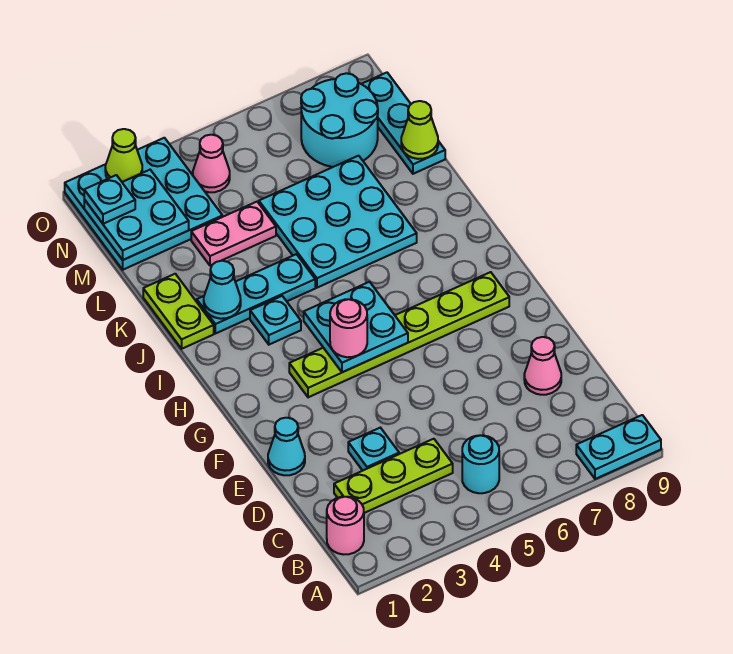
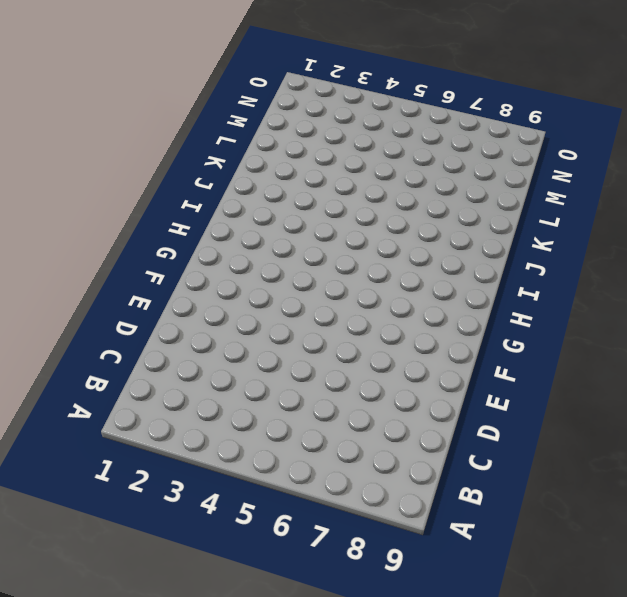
none -> cyan plate A8:A9 level 1
none -> pink round brick B1 level 1
none -> cyan round brick B5 level 1

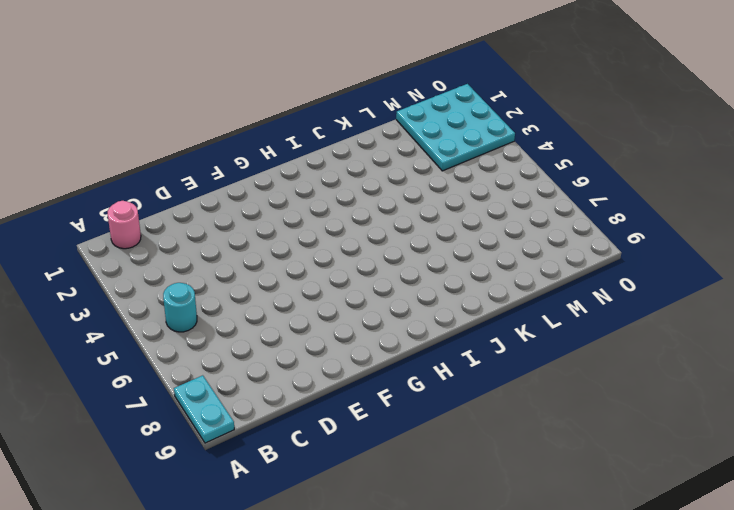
none -> lime plate C2:C4 level 1
none -> cyan plate D3 level 1
none -> pink cone D8 level 1

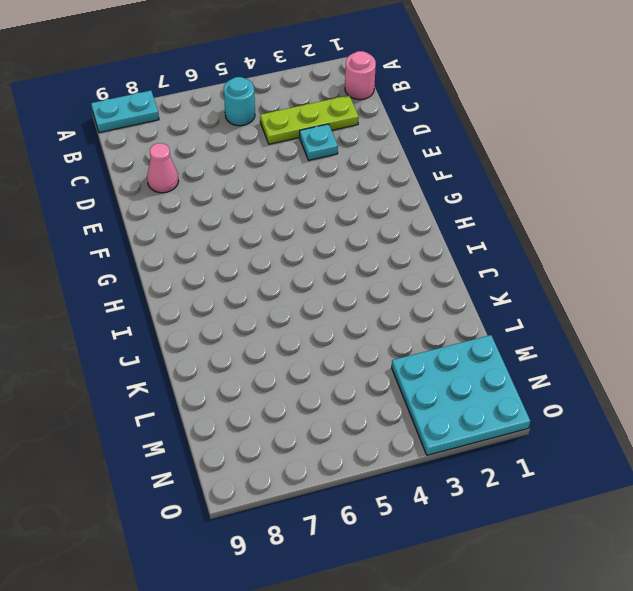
none -> cyan cone E1 level 1
none -> lime plate G3:G8 level 1
none -> cyan plate I3 level 1

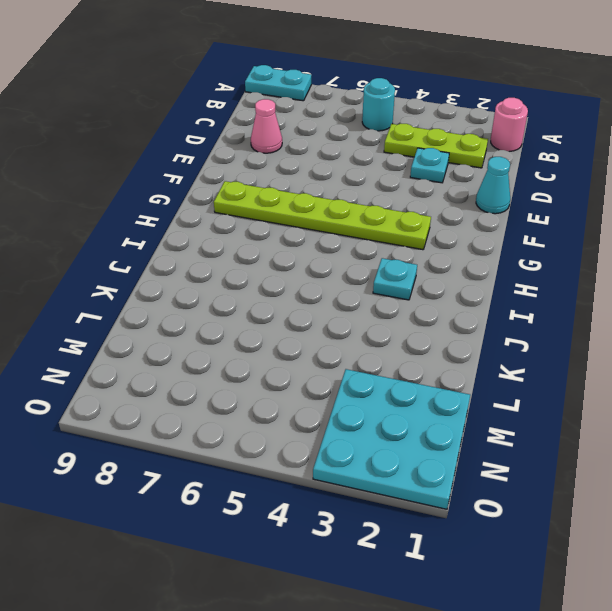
none -> lime plate J1:K1 level 1
none -> cyan plate J2:J4 level 1
none -> cyan plate J5:L7 level 1

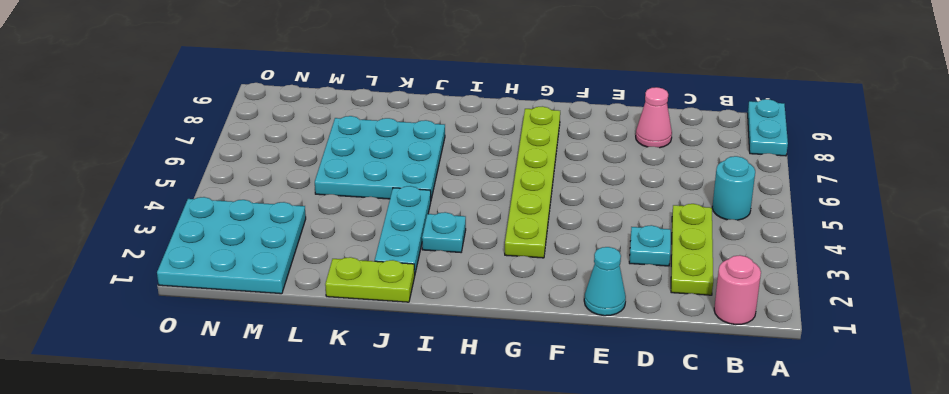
none -> pink plate L3:L4 level 1
none -> cyan plate L9:N9 level 1
none -> cyan round brick M7:N8 level 1

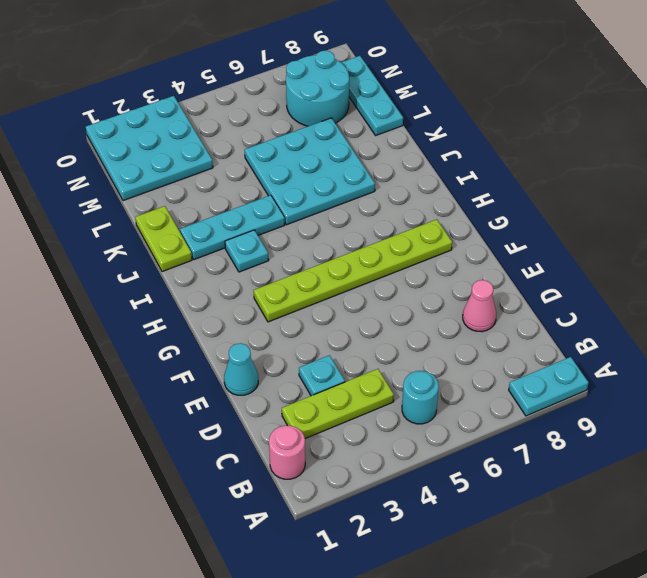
none -> pink plate L3:L4 level 1
none -> pink cone N4 level 1
none -> cyan plate G4:H5 level 2

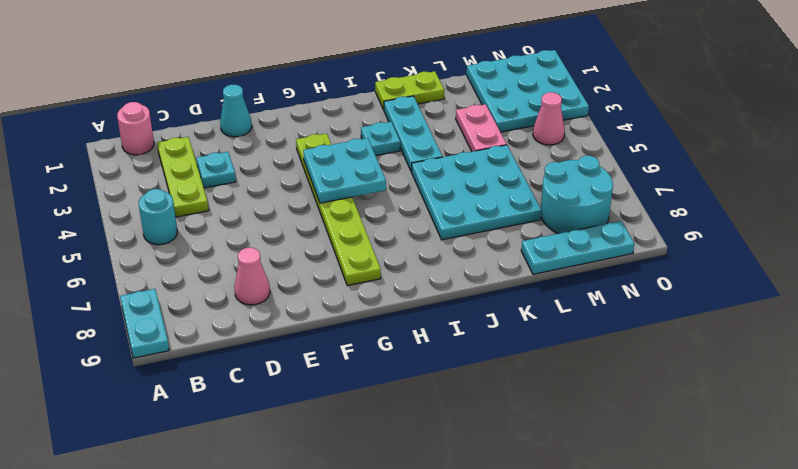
none -> cyan cone J2 level 2
none -> lime cone L9 level 2
none -> cyan plate M1:N2 level 2

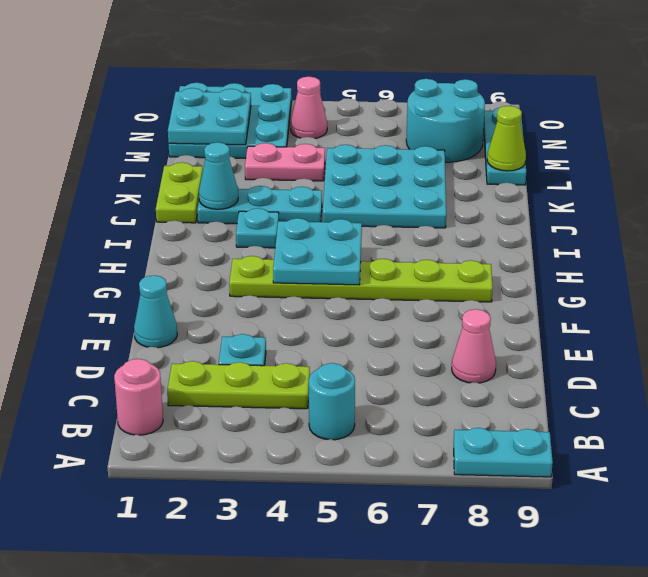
none -> lime cone O2 level 2
none -> pink round brick G4 level 3
none -> cyan plate N1 level 3

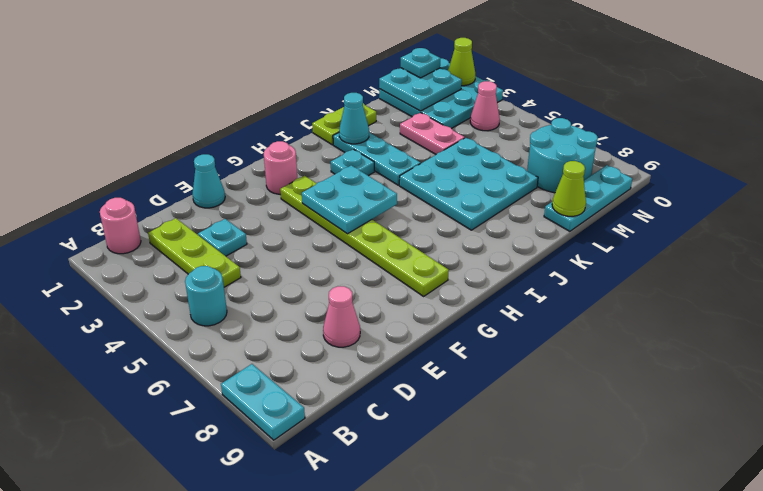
pink round brick G2 level 1 -> pink round brick G4 level 3

